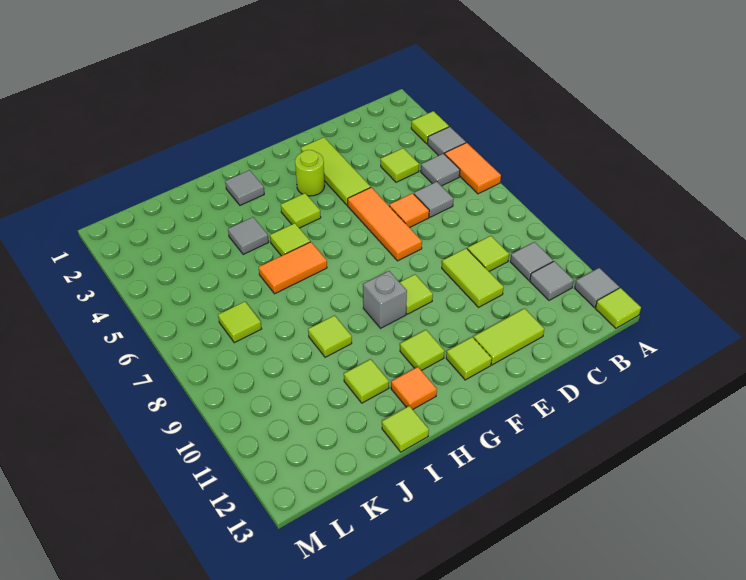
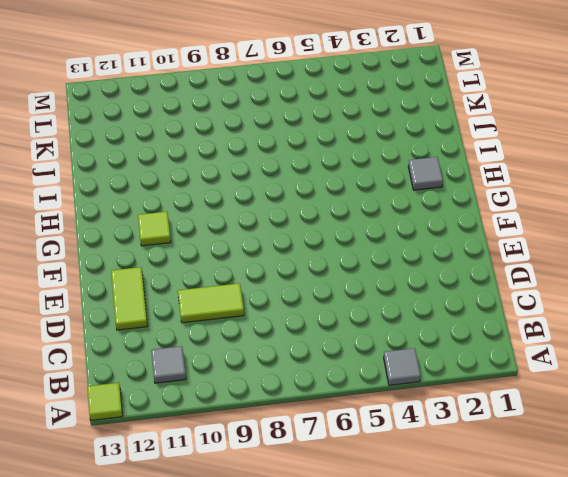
none -> lime tile A3 level 1
none -> orange tile A5:A6 level 1
none -> grey tile A12 level 1
none -> grey tile B5 level 1

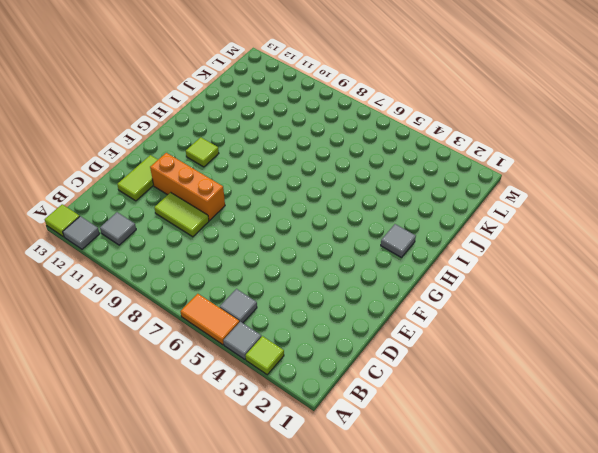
orange brick E9:E11 level 1 -> none
none -> grey tile B10 level 1
none -> lime tile C4 level 1
none -> grey tile C6 level 1
none -> lime tile C9 level 1

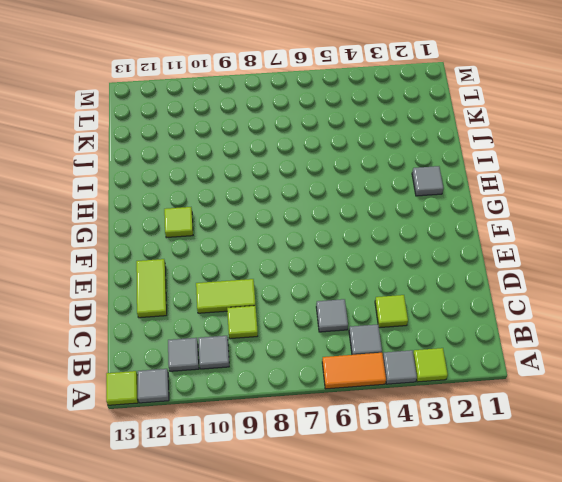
none -> orange tile D6 level 1
none -> lime tile E2:E4 level 1
none -> orange tile E5:E7 level 1
none -> lime round brick F3 level 1

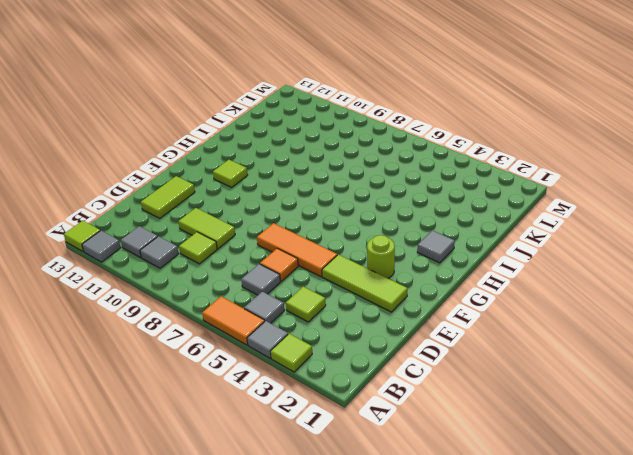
none -> lime tile F9 level 1
none -> lime tile F12 level 1
none -> lime tile G4 level 1
none -> grey brick G9 level 1

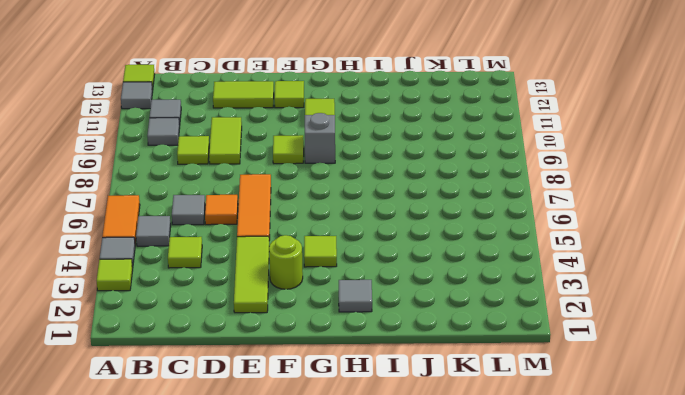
none -> lime tile H5 level 1
none -> orange tile H6:I6 level 1
none -> orange tile H12 level 1
none -> grey tile I4 level 1

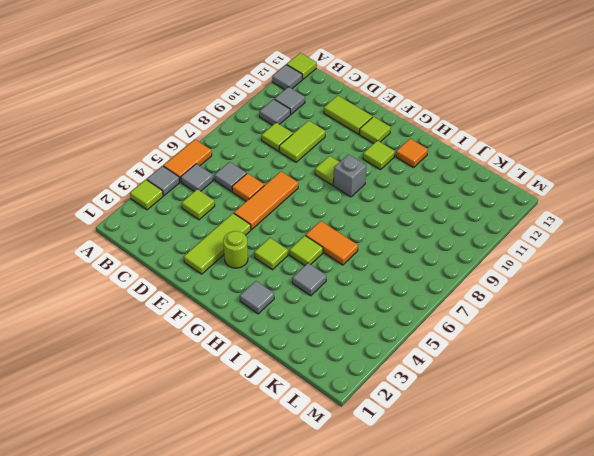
none -> lime tile I9 level 1
none -> lime tile I11 level 1
none -> lime tile I13 level 1
none -> lime tile K7 level 1

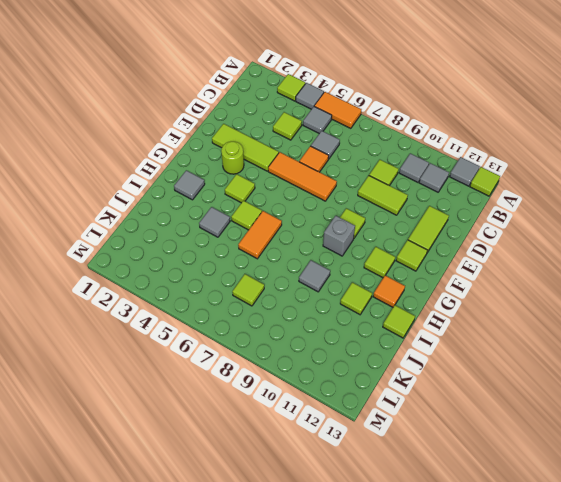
grey tile I9 level 1 -> lime tile I9 level 1

